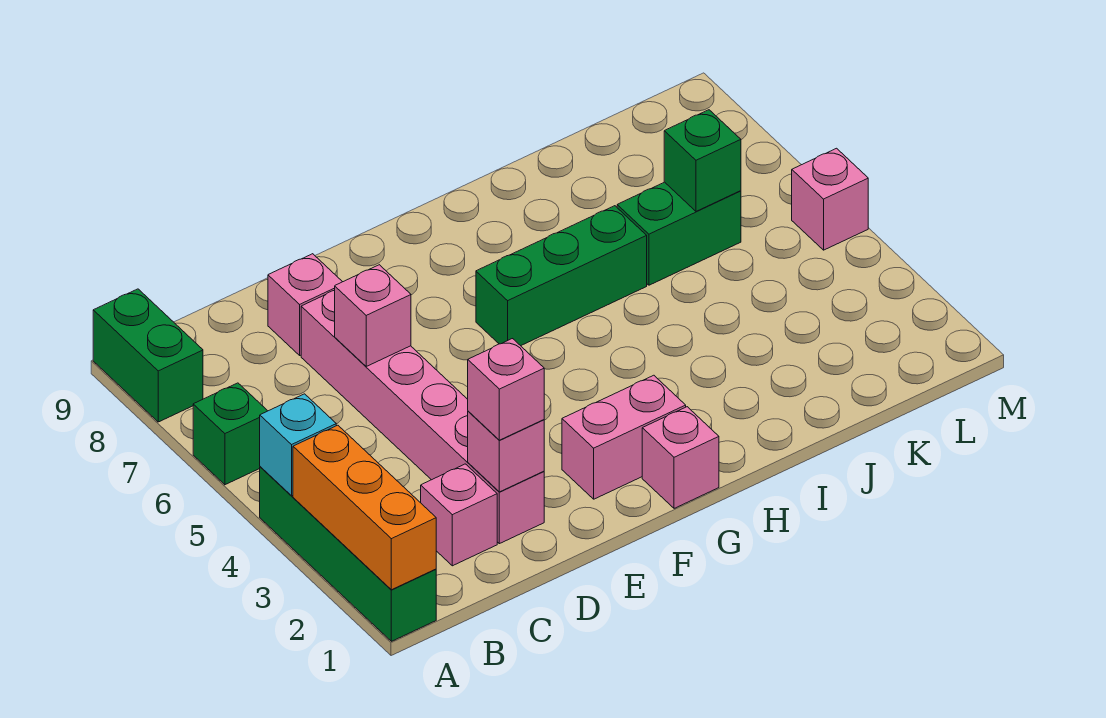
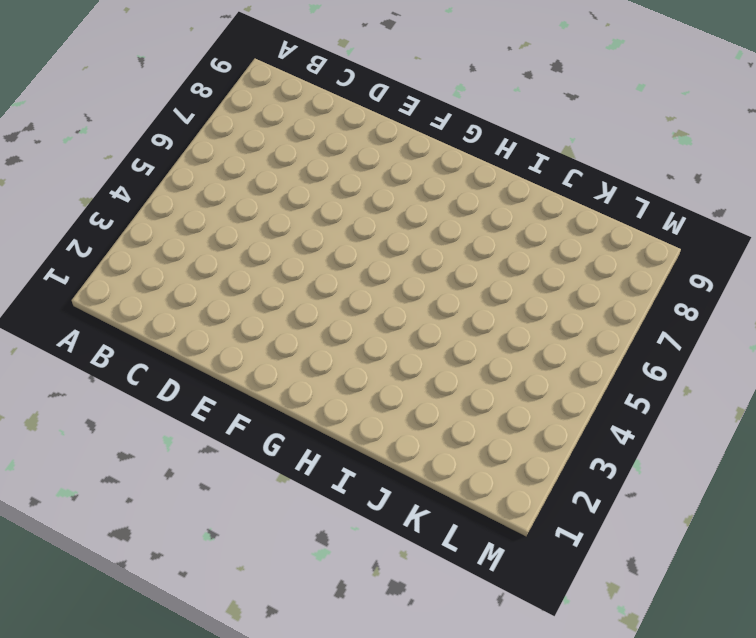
none -> green brick A1:A4 level 1
none -> green brick A6 level 1
none -> green brick A8:A9 level 1

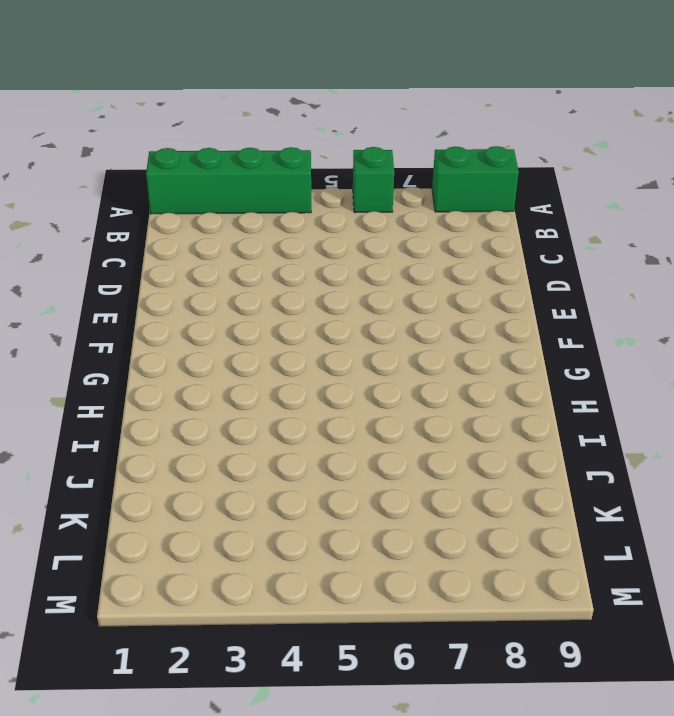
none -> pink brick C2 level 1
none -> pink brick D2:D7 level 1
none -> pink brick D8 level 1

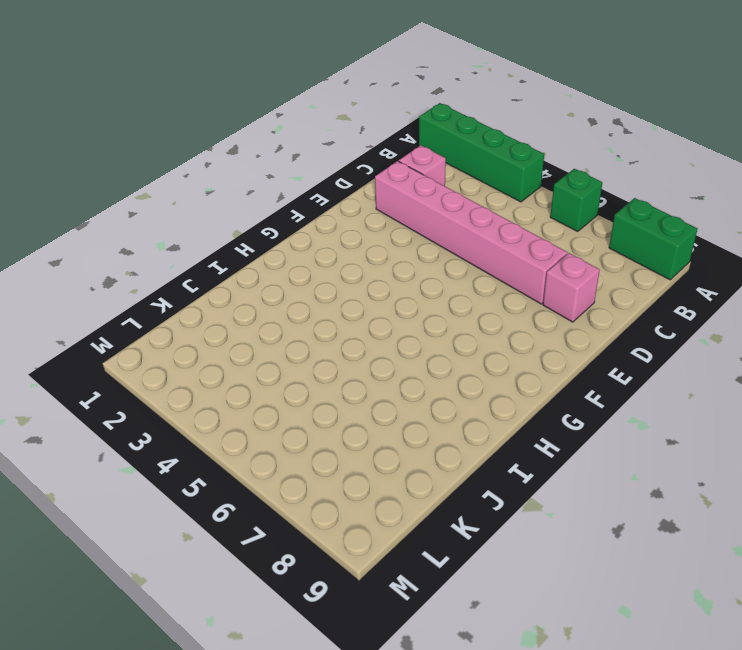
none -> pink brick F2:G2 level 1
none -> pink brick G1 level 1
none -> green brick G6:I6 level 1

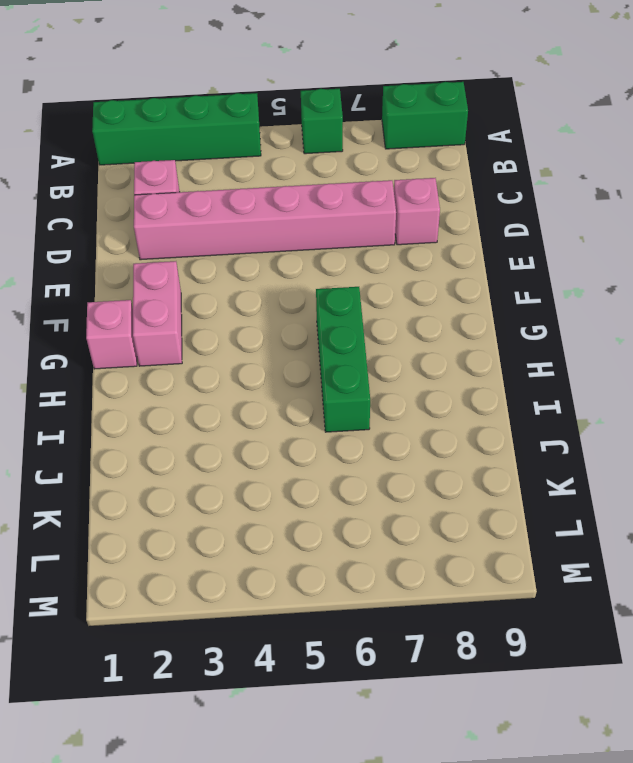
none -> green brick J6:K6 level 1
none -> pink brick M5 level 1
none -> orange brick A1:A3 level 2

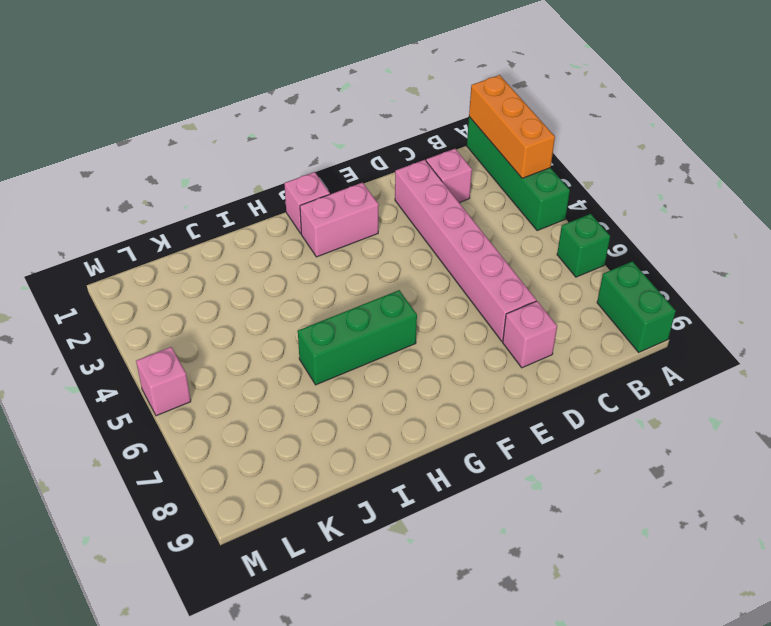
none -> green brick J6:K6 level 1
none -> cyan brick A4 level 2
none -> pink brick D2 level 2

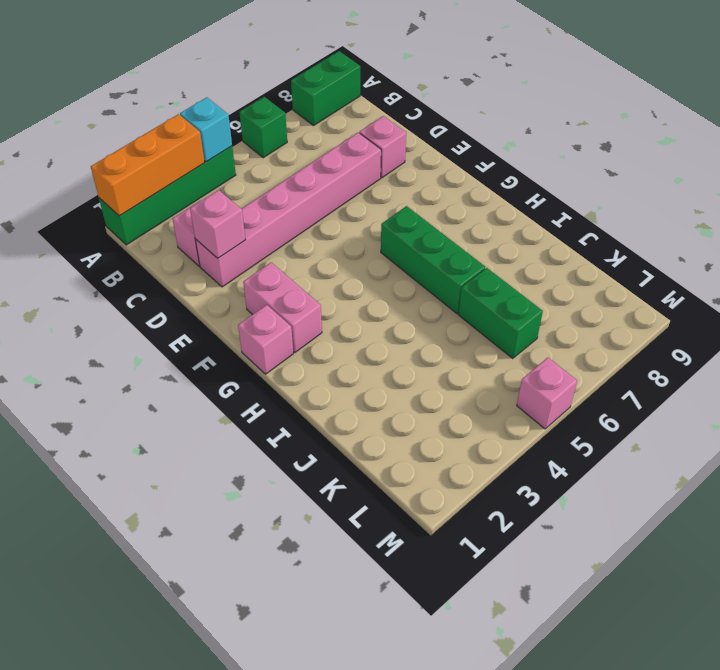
none -> pink brick D6 level 2
none -> green brick K6 level 2
none -> pink brick D2 level 3

